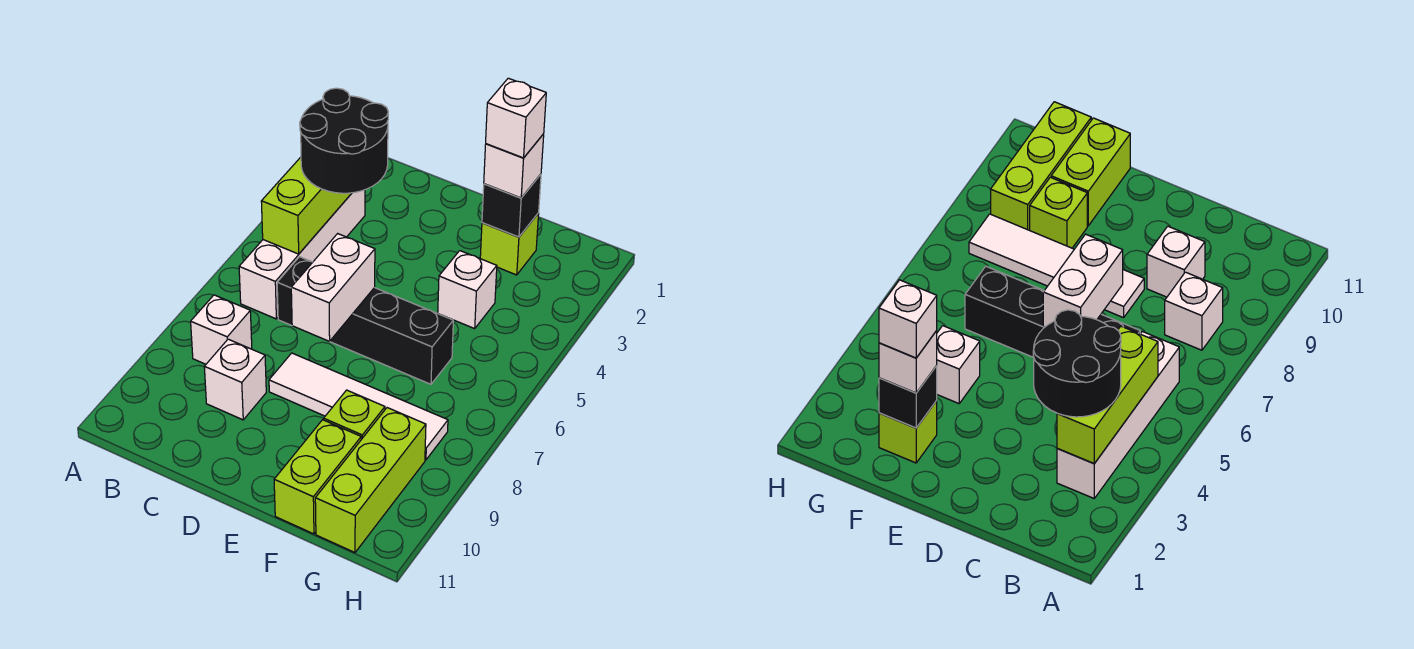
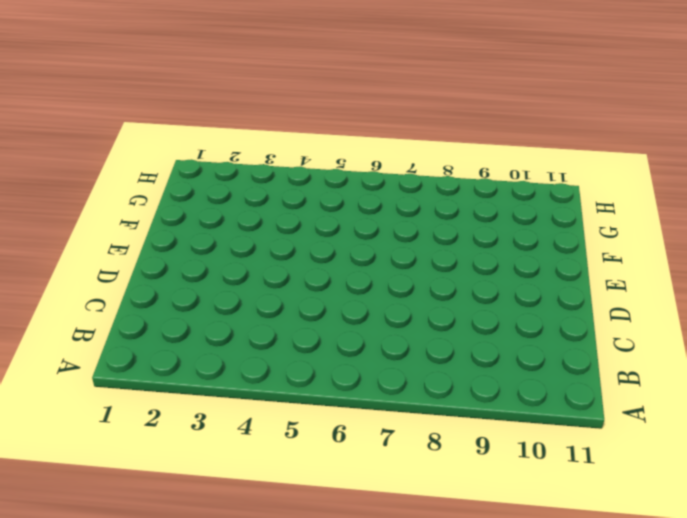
none -> white brick B3:B6 level 1
none -> white brick B8 level 1
none -> black brick C6:F6 level 1

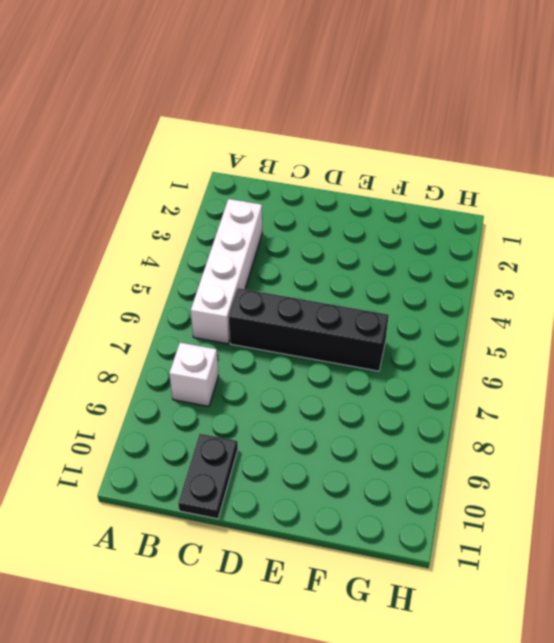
black plate C10:C11 level 1 -> none
none -> white brick C9 level 1
none -> white tile D8:G8 level 1
none -> lime brick F2 level 1

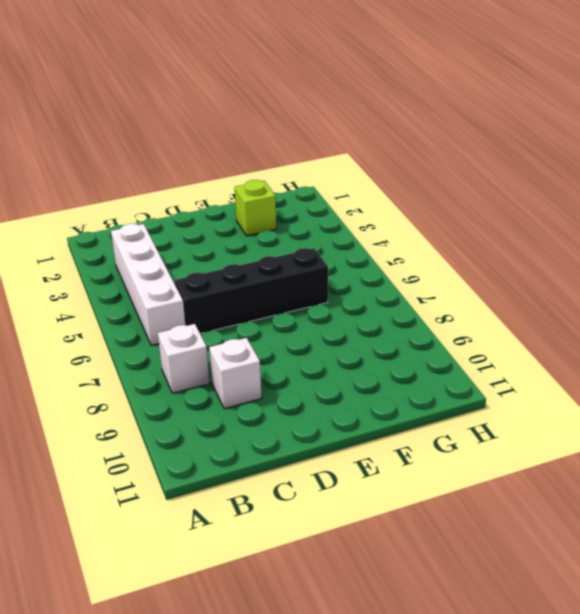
none -> white tile D8:G8 level 1
none -> white brick F4 level 1
none -> lime brick F9 level 1

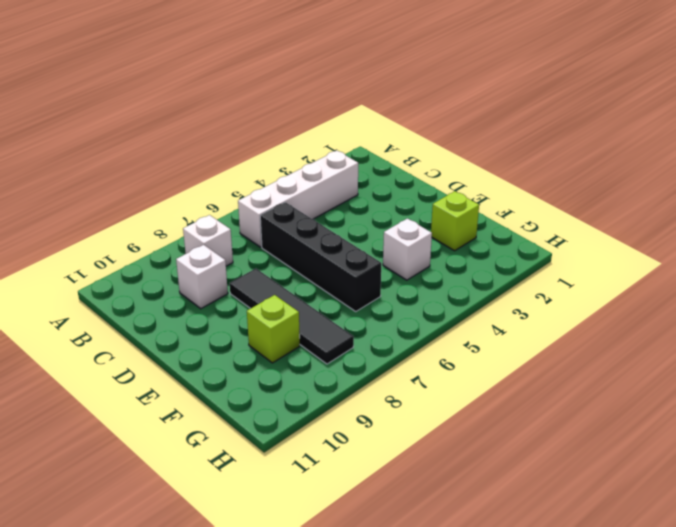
black tile D8:G8 level 1 -> white tile D8:G8 level 1
none -> lime brick F10:F11 level 1
none -> lime brick G9:G11 level 1
none -> lime brick B3:B5 level 2

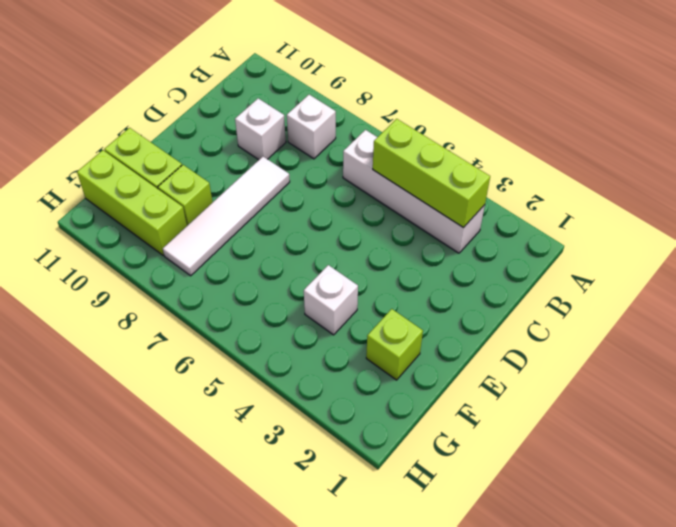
none -> black brick C6:F6 level 1
none -> white brick D6:D7 level 2
none -> black brick F2 level 2

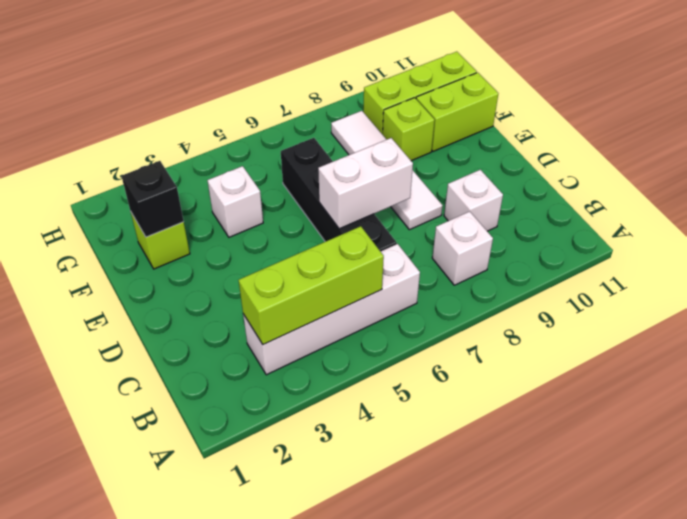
none -> black round brick B3:C4 level 3
none -> white brick F2 level 3
none -> white brick F2 level 4

